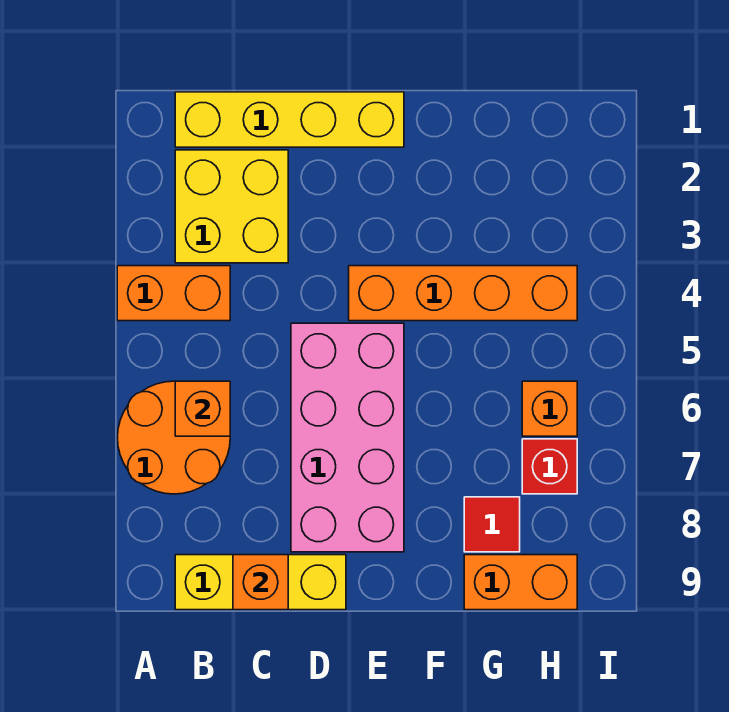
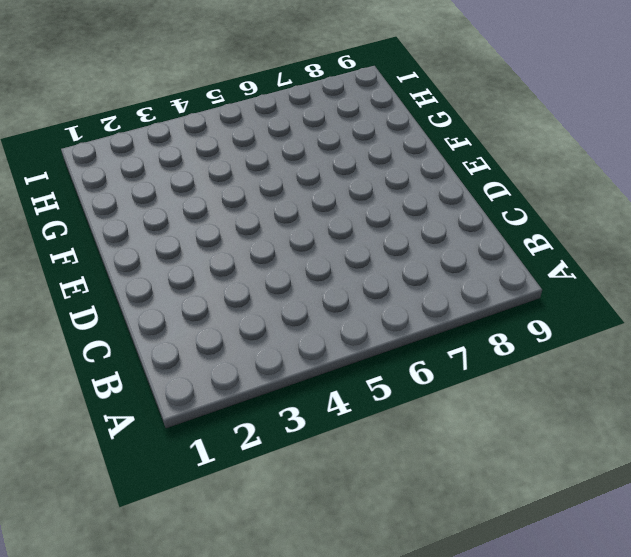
none -> orange brick A4:B4 level 1
none -> orange round brick A6:B7 level 1
none -> yellow brick B1:E1 level 1

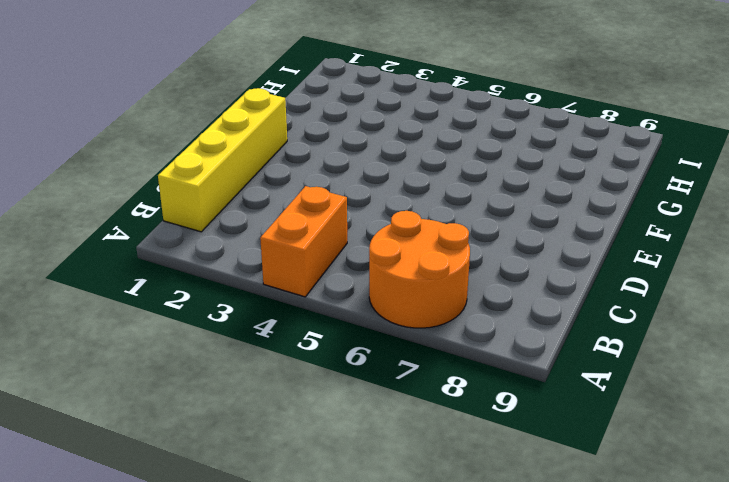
none -> yellow brick B2:C3 level 1
none -> yellow brick B9:D9 level 1
none -> pink brick D5:E8 level 1

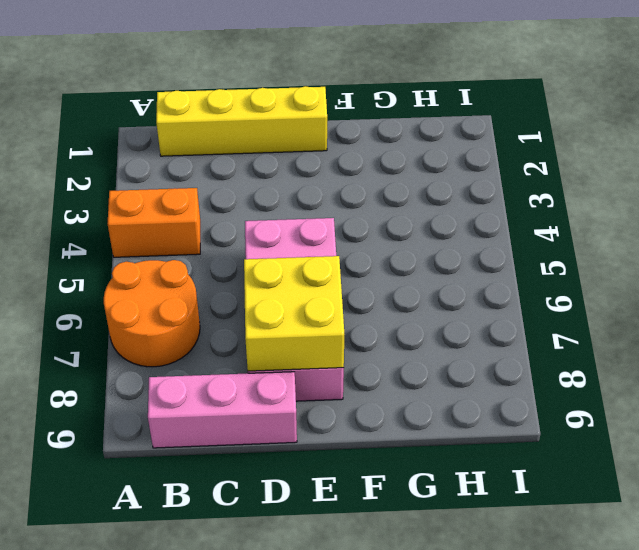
pink brick B9:D9 level 1 -> yellow brick B9:D9 level 1
yellow brick D7:E8 level 2 -> yellow brick B2:C3 level 1
none -> orange brick E4:H4 level 1
none -> red tile G8 level 1
none -> orange brick G9:H9 level 1

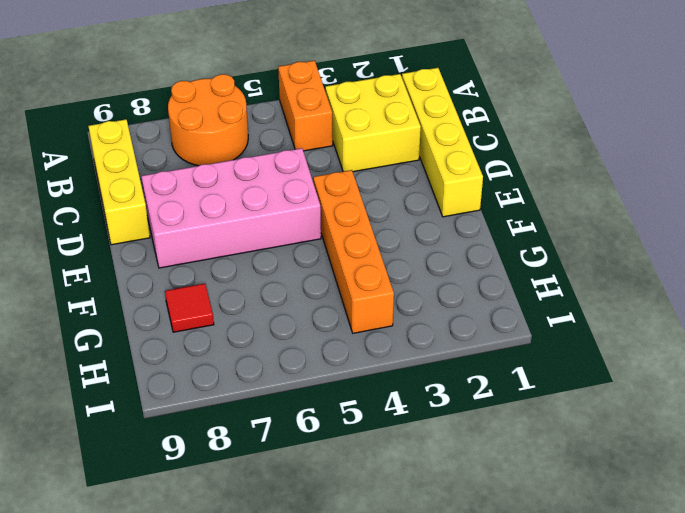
none -> orange brick G9:H9 level 1
none -> orange brick H6 level 1
none -> red brick H7 level 1

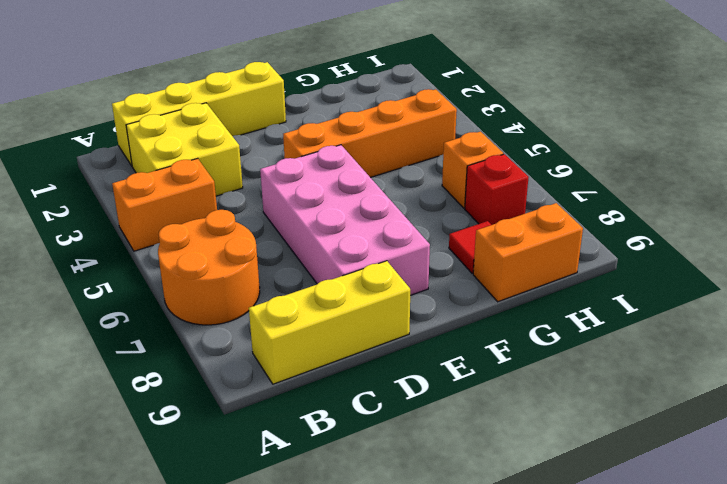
none -> orange brick B6 level 2
none -> orange brick C9 level 2

